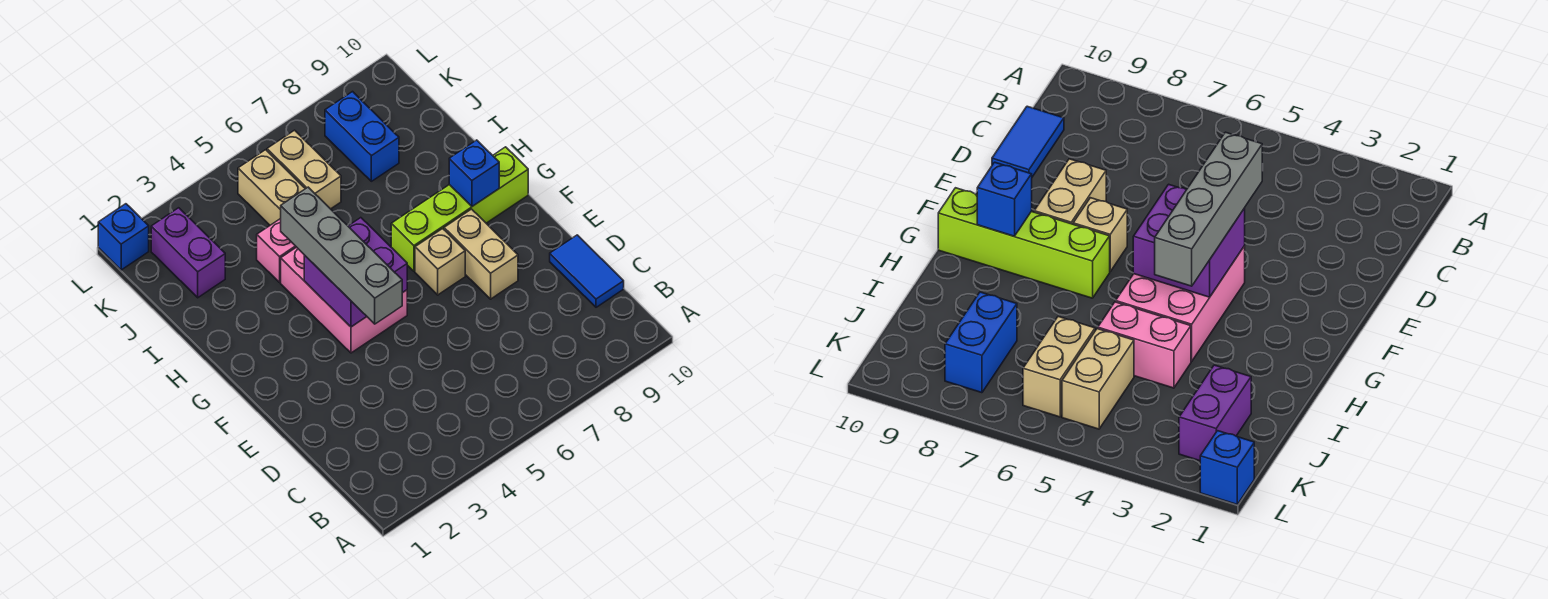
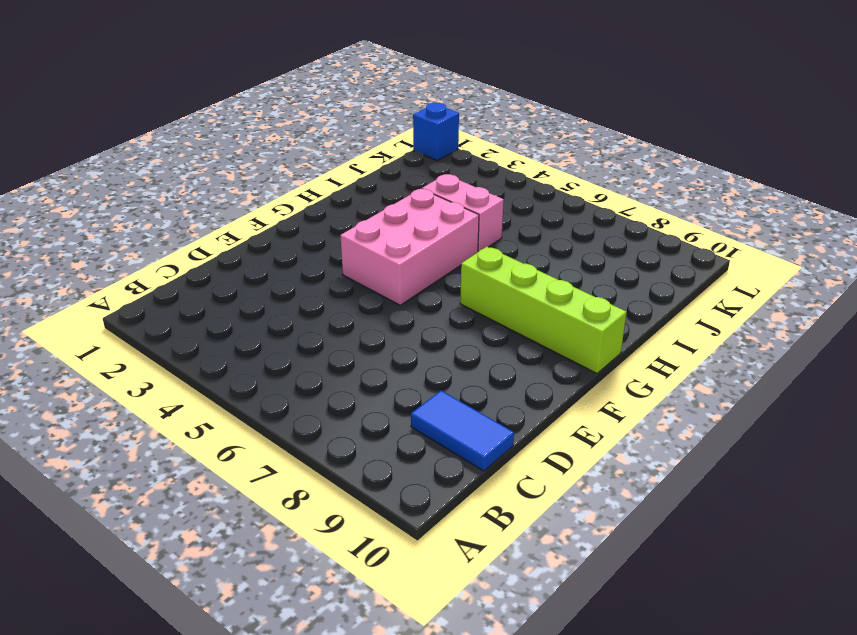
blue tile C9:C10 level 1 -> blue tile C10:D10 level 1
none -> tan brick E8:F8 level 1
none -> tan brick F7 level 1
none -> purple brick J2:K2 level 1

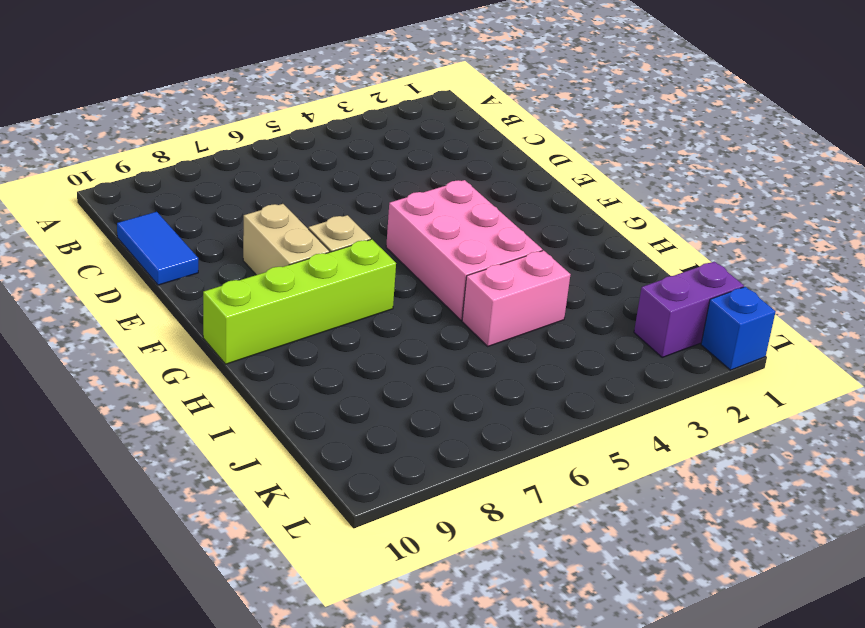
purple brick K1:K2 level 1 -> purple brick J2:K2 level 1
none -> tan brick J5:K5 level 1
none -> tan brick J6:K6 level 1
none -> blue brick J8:K8 level 1

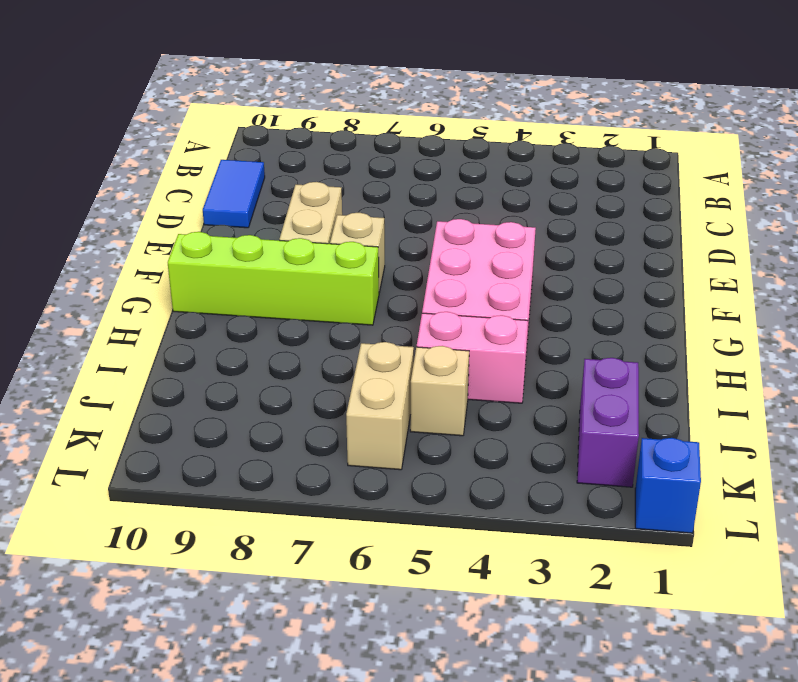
tan brick J5 level 1 -> tan brick J5:K5 level 1
none -> blue brick J8:K8 level 1
none -> purple brick F4:G5 level 2
none -> blue brick G9 level 2

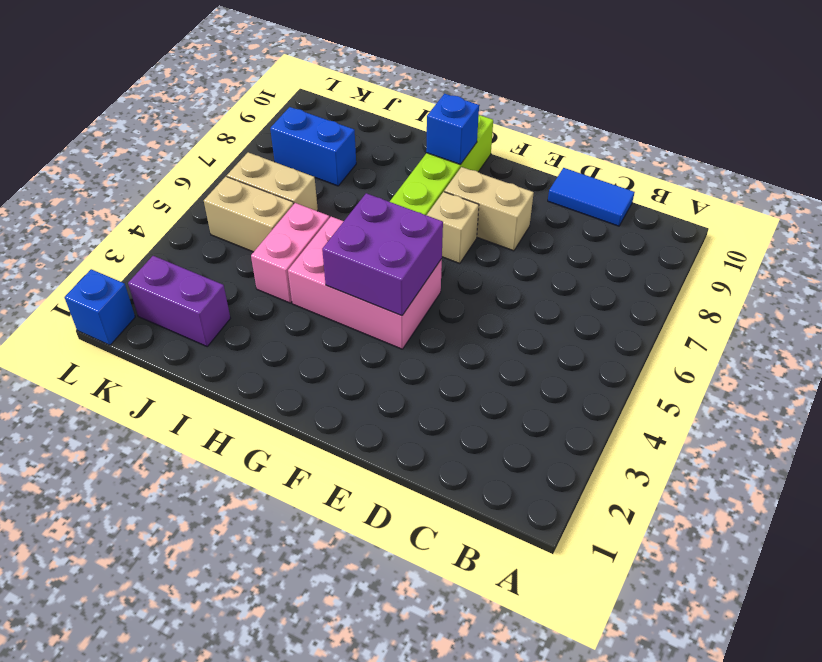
none -> grey brick E4:H4 level 3

